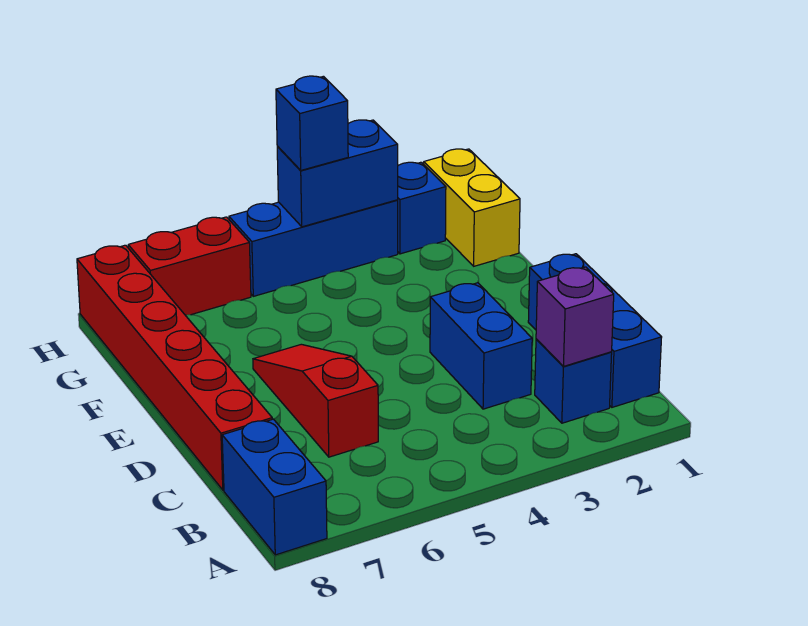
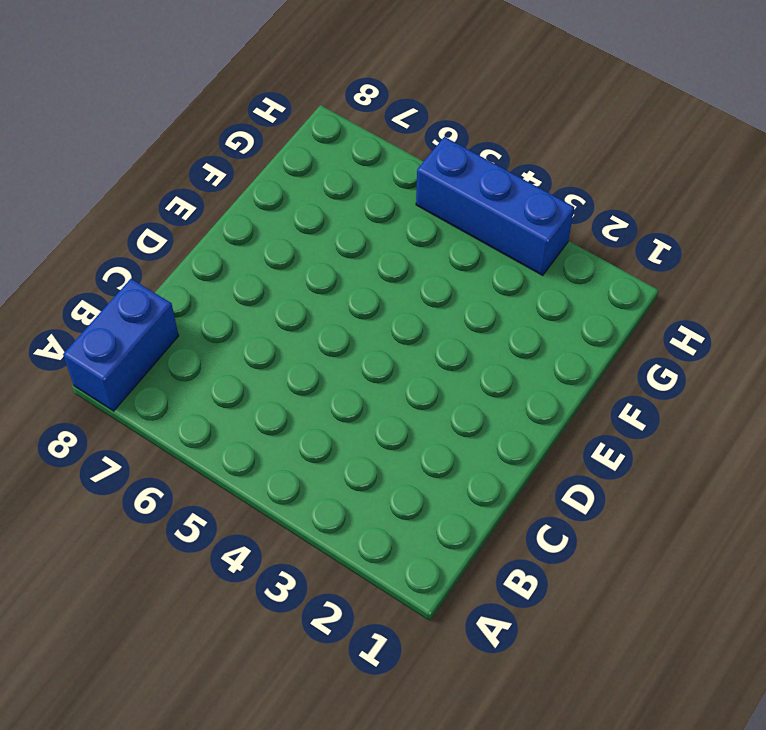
none -> blue brick B1:D1 level 1
none -> blue brick B2 level 1
none -> blue brick C3:D3 level 1

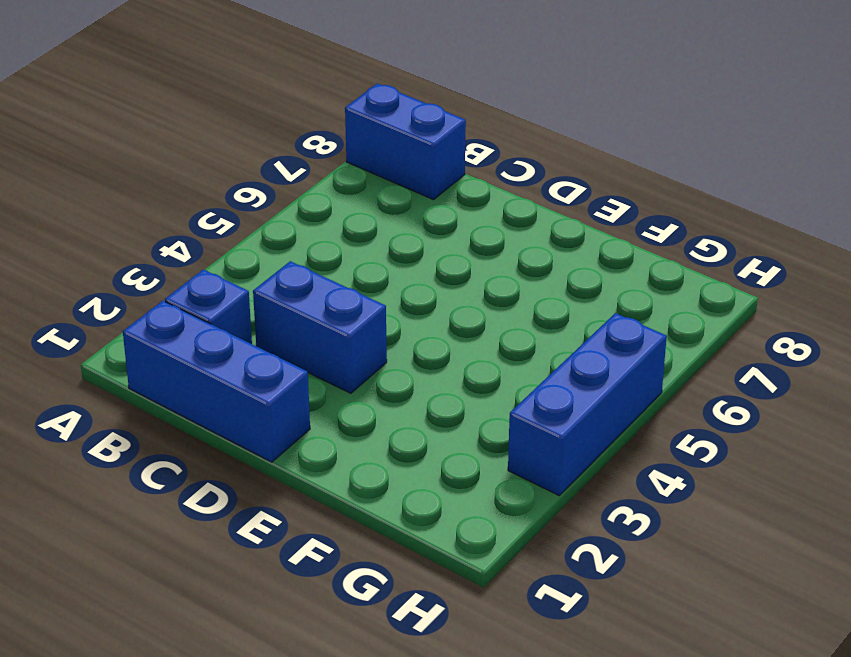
none -> red slope C6:E6 level 1 top C
none -> red brick C8:H8 level 1
none -> yellow brick G1:H1 level 1

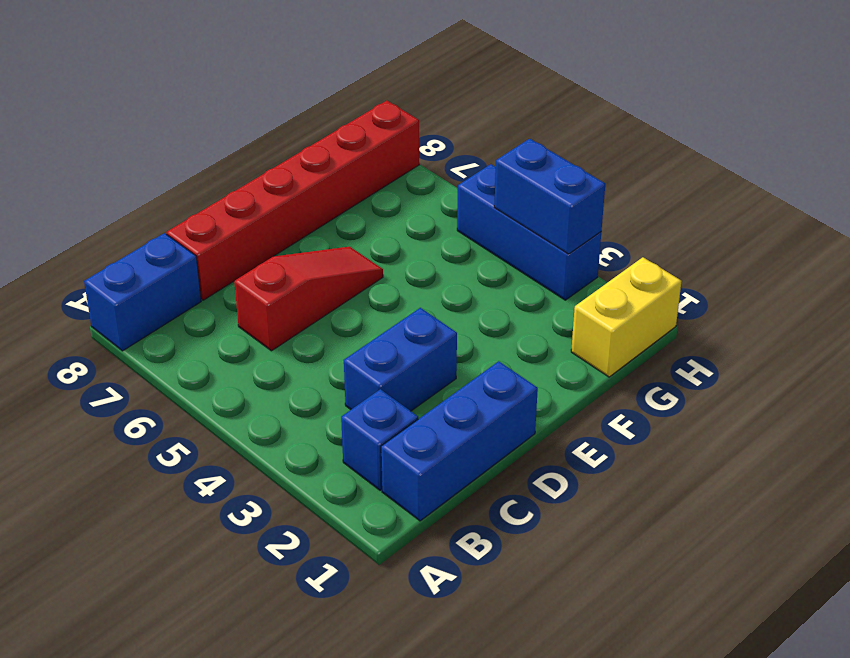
none -> blue brick H2 level 1
none -> red brick H6:H7 level 1
none -> purple brick B2 level 2

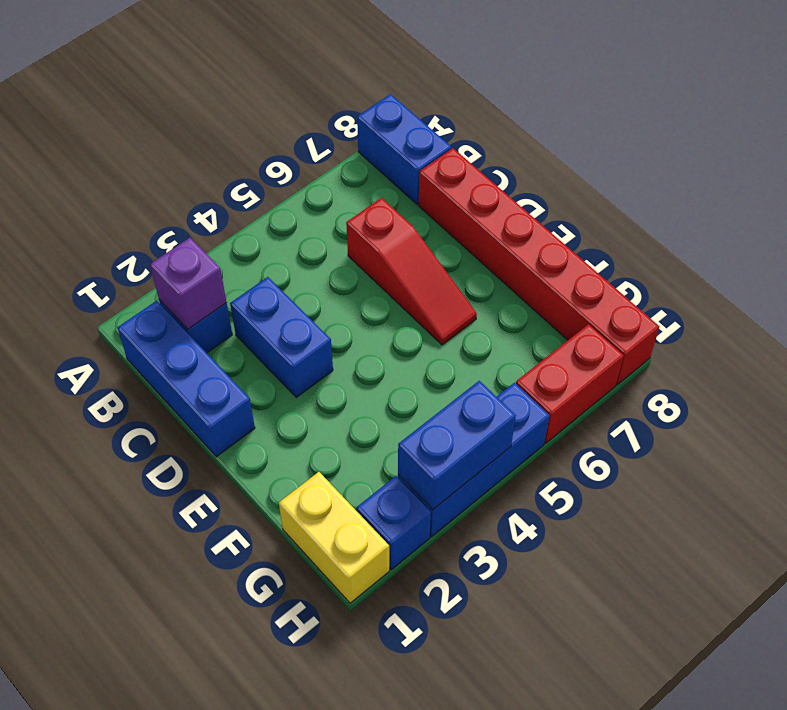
none -> blue brick H4 level 3

